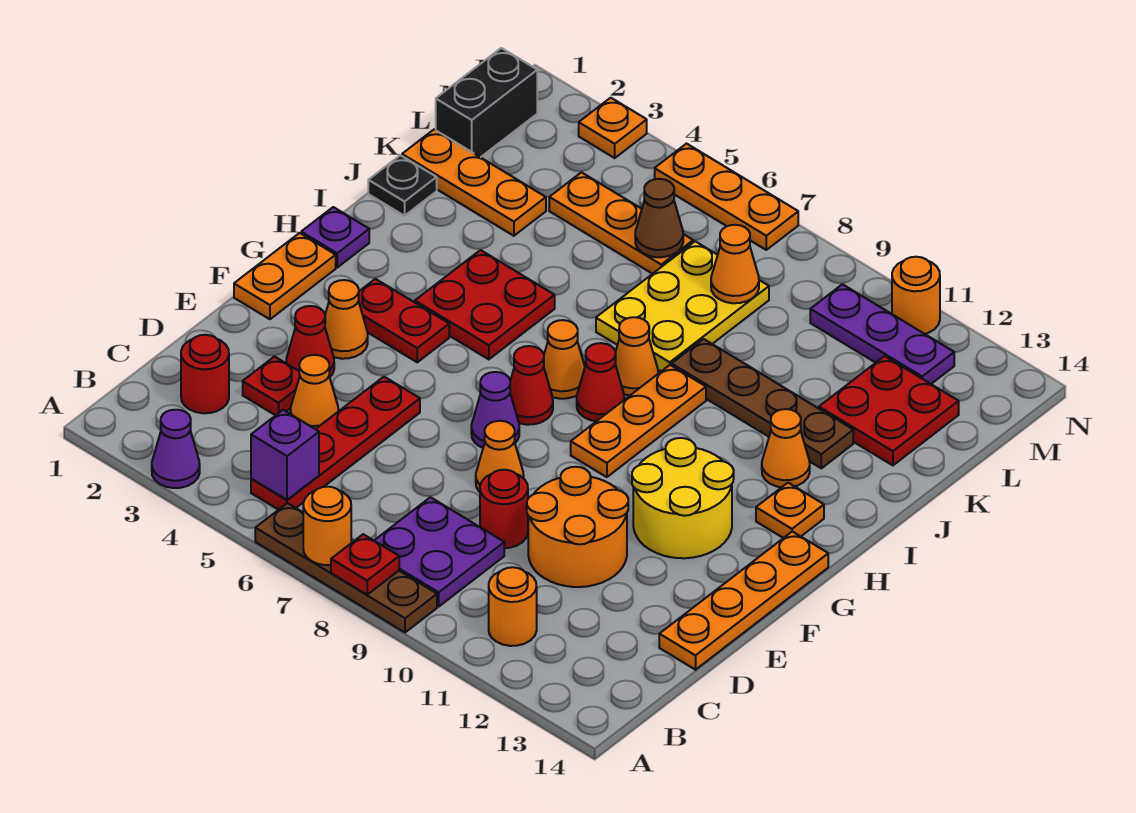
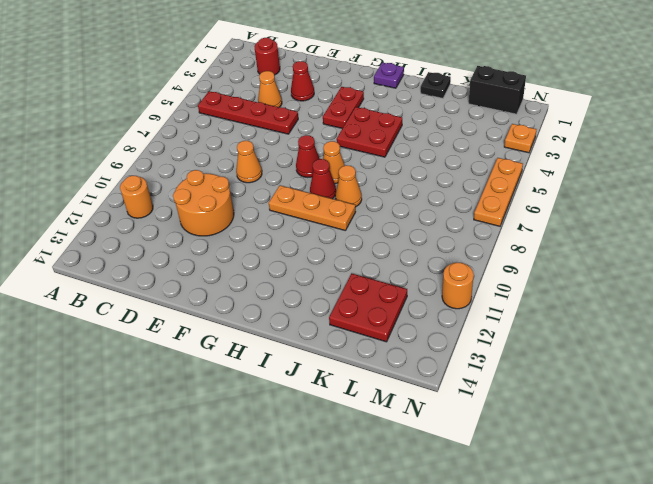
none -> purple cone A3 level 1
none -> brown plate A6:A9 level 1
none -> purple plate B8:C9 level 1
none -> red plate D3 level 1

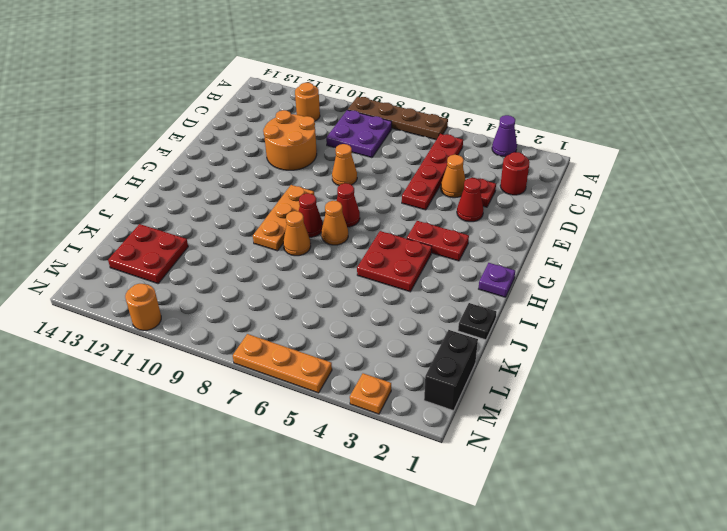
none -> red round brick D9 level 1
none -> orange plate D14:G14 level 1
none -> orange plate F1:G1 level 1
none -> orange cone F3 level 1

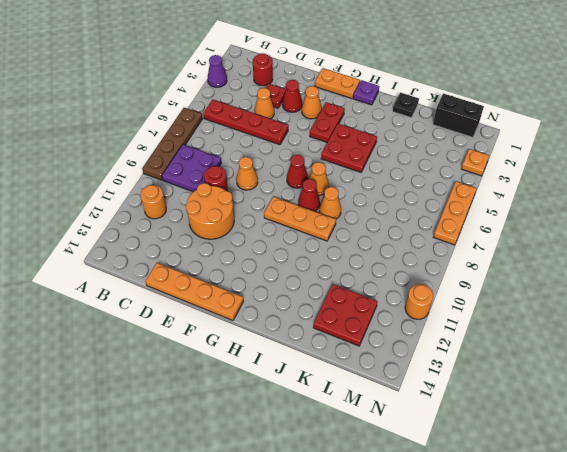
none -> purple cone F7 level 1
none -> yellow round brick F11:G12 level 1
none -> orange plate H13 level 1
none -> orange cone I12 level 1

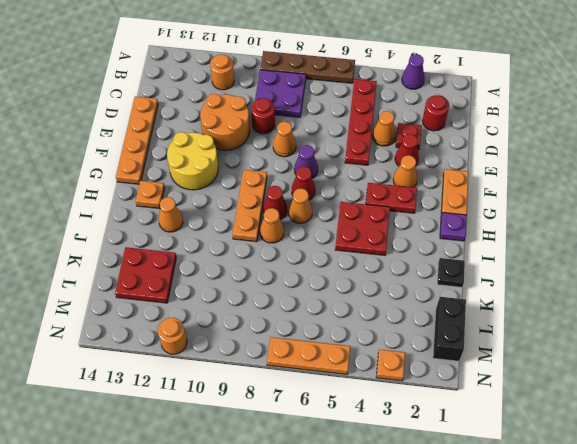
none -> yellow plate J7:L8 level 1
none -> brown plate J9:J12 level 1
none -> orange plate K1:K3 level 1
none -> orange plate L4:L6 level 1

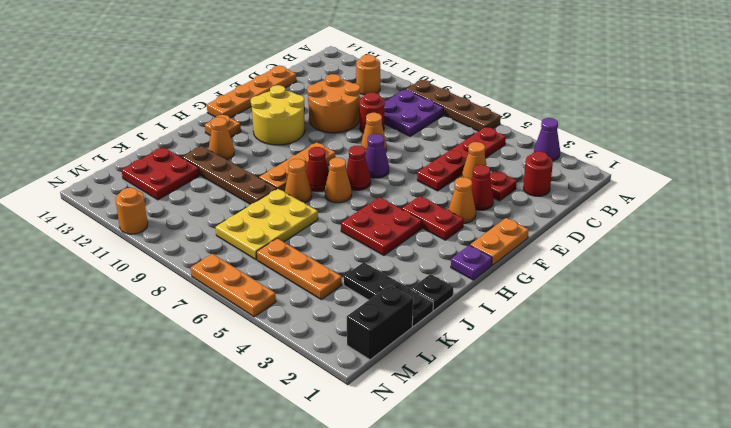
black plate K1:K3 level 1 -> orange plate K1:K3 level 1
none -> purple plate M10:M12 level 1
none -> orange plate N3 level 1
none -> orange round brick A7 level 2
none -> red plate A8 level 2

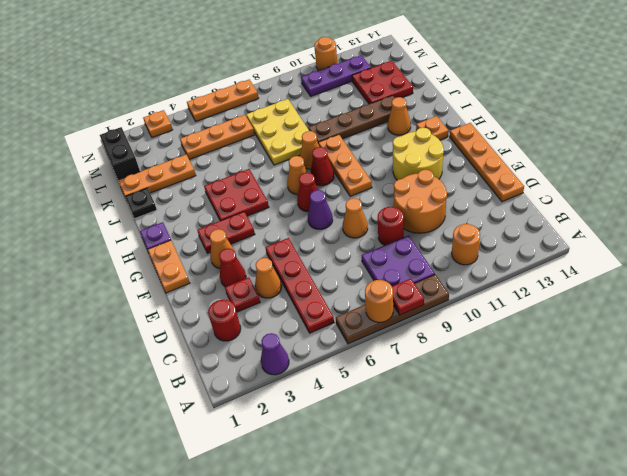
none -> purple brick B5 level 2
none -> brown cone L6 level 2
none -> orange cone L8 level 2

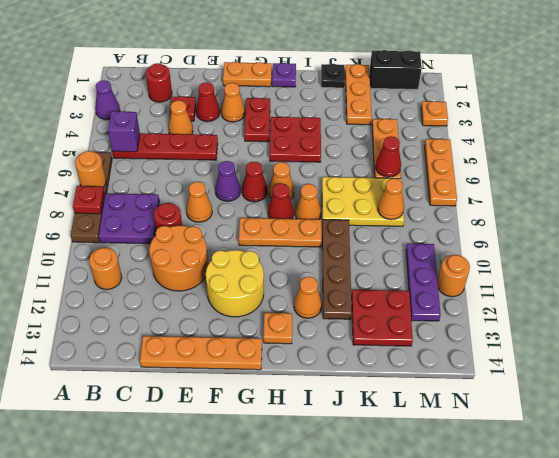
red cone L6 level 2 -> brown cone L6 level 2

